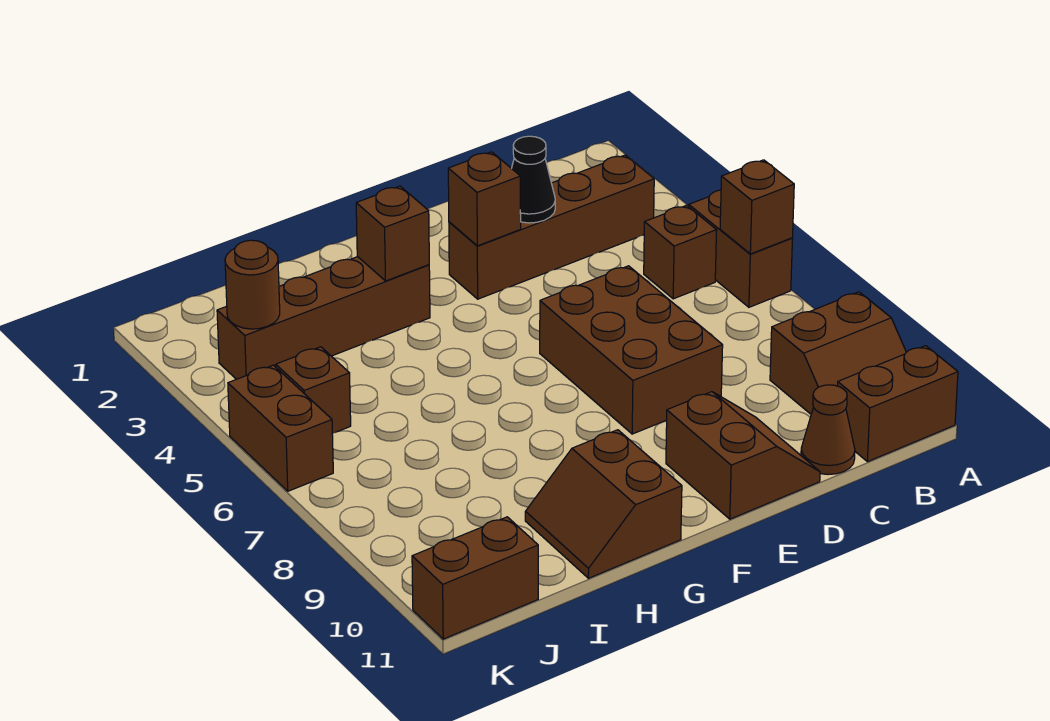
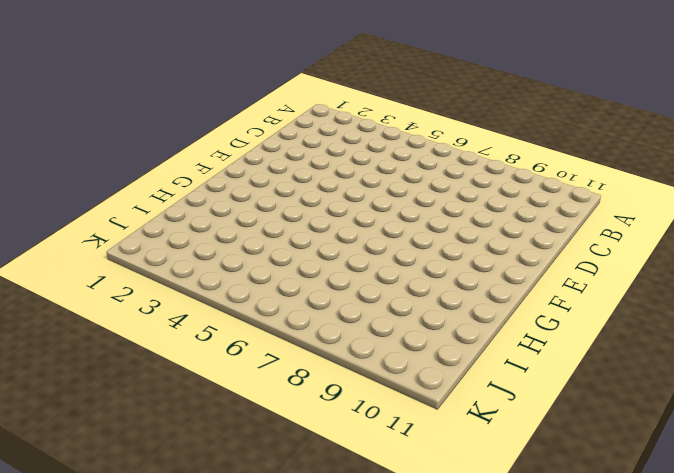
none -> brown brick A5:A6 level 1
none -> brown slope A9:B10 level 1 top 9
none -> brown brick A11:B11 level 1

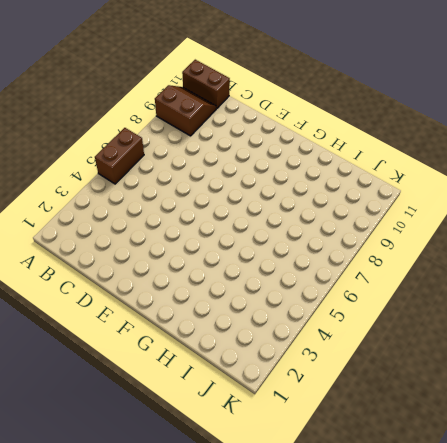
none -> brown brick B3:E3 level 1
none -> brown brick B5 level 1
none -> brown cone C11 level 1

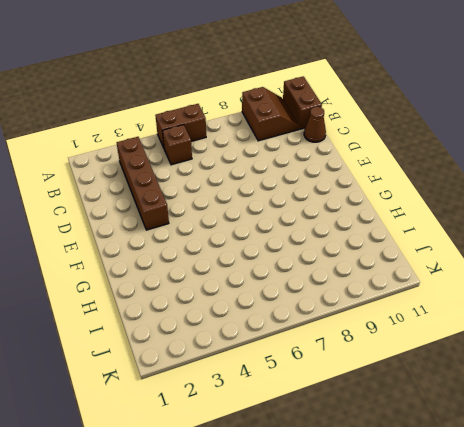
none -> brown brick D6:E8 level 1
none -> brown slope D10:E11 level 1 top E
none -> brown brick G3:J3 level 1

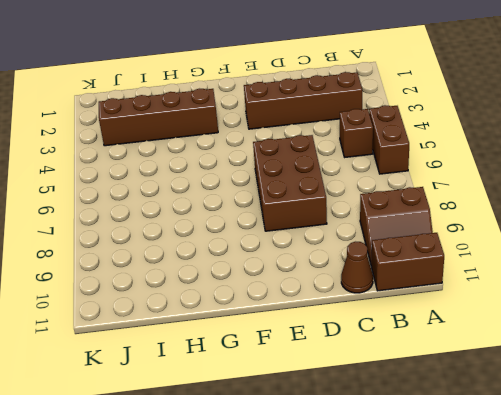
none -> brown slope D10:E11 level 1 top E
none -> brown slope G10:H11 level 1 top G
none -> brown brick J5 level 1

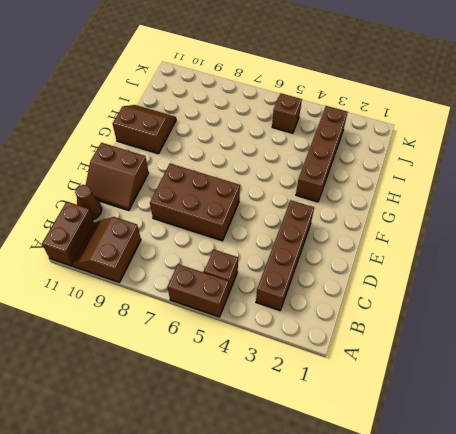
none -> brown brick J11:K11 level 1
none -> brown brick K5:K6 level 1
none -> brown brick A6 level 2

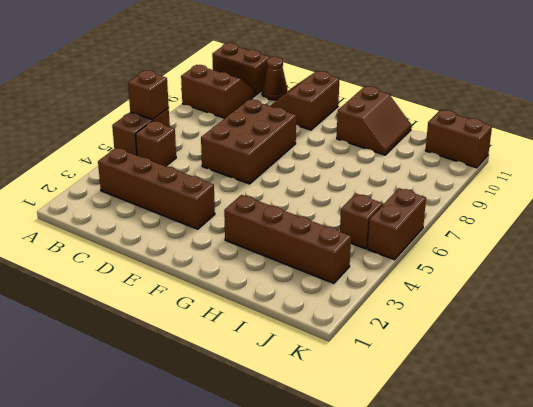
none -> black cone D3 level 2
none -> brown brick E3 level 2
none -> brown brick G3 level 2

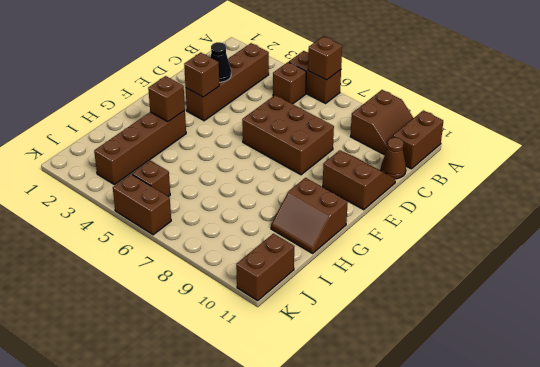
none -> brown round brick J3 level 2

